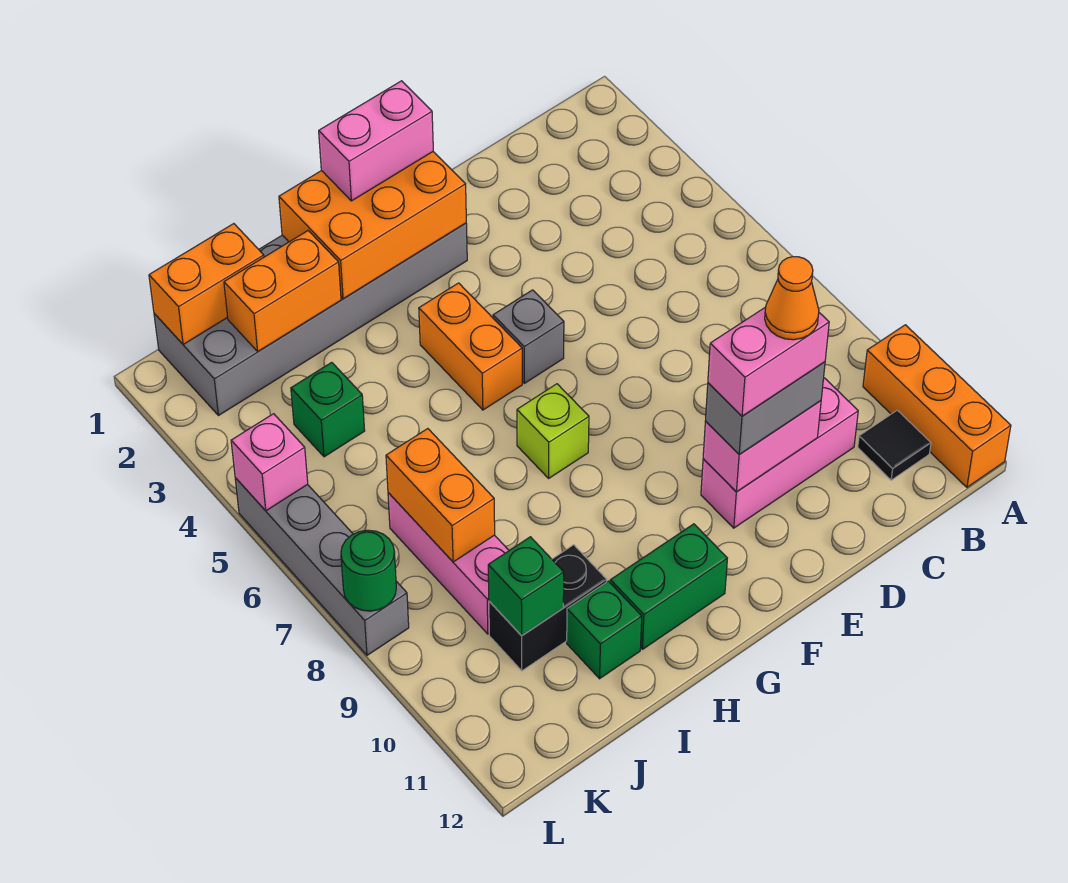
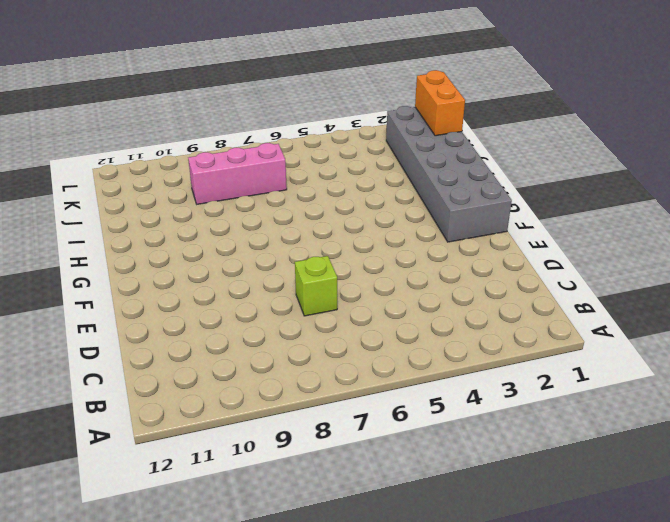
lime brick D7 level 1 -> lime brick G7 level 1
none -> orange brick A10:A12 level 1
none -> black tile B11 level 1
none -> pink brick C10:E10 level 1

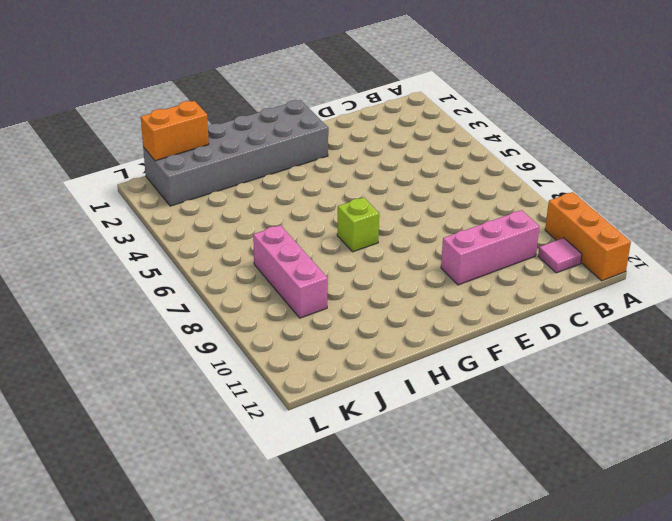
pink tile B11 level 1 -> black tile B11 level 1
none -> grey brick F5 level 1
none -> orange brick G4:G5 level 1
none -> green brick G11:H11 level 1

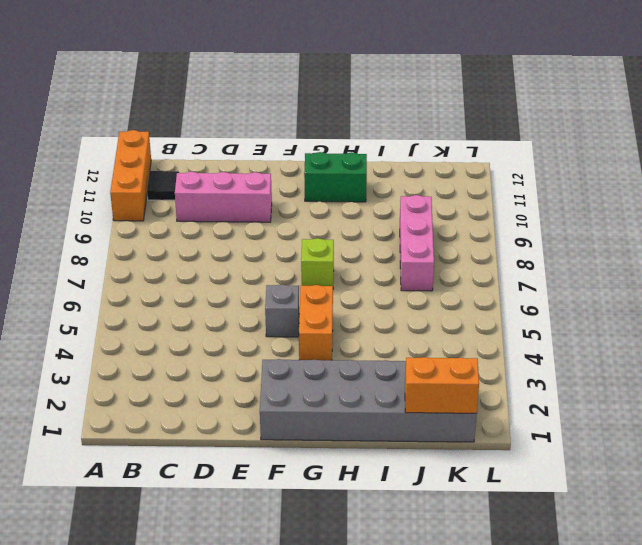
none -> black brick I10:J10 level 1
none -> green brick I11 level 1
none -> green brick J4 level 1

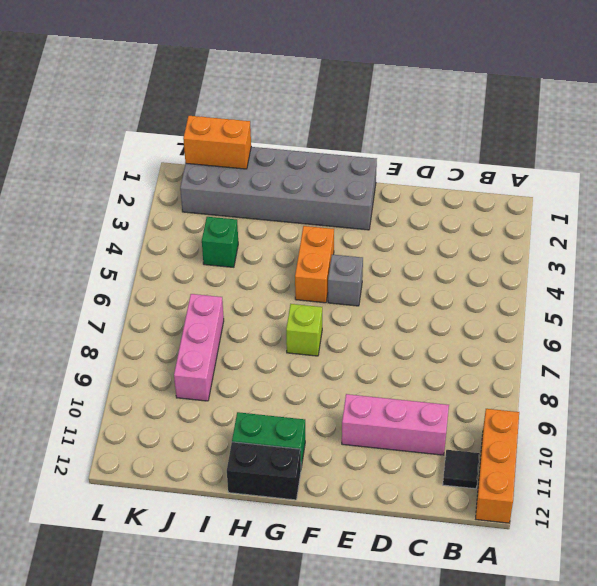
black brick G12:H12 level 1 -> black brick I10:J10 level 1
none -> green brick I11 level 1
none -> grey brick L5:L8 level 1
none -> pink brick D10:E10 level 2

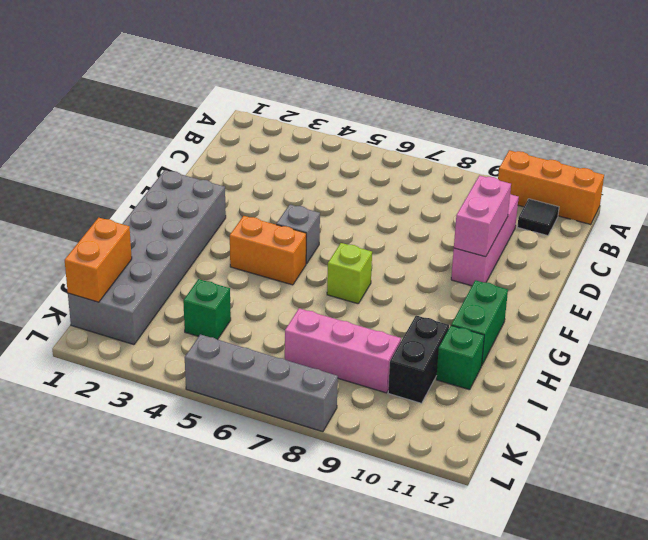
none -> orange brick F1:H2 level 2
none -> orange brick I2:J2 level 2
none -> orange brick J7:J8 level 2

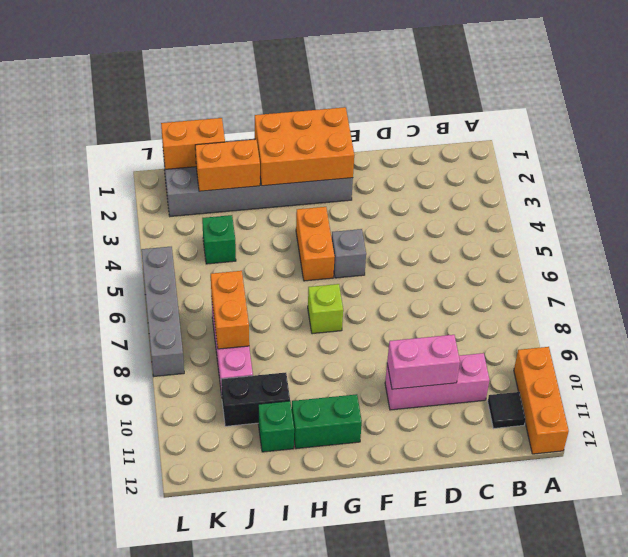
none -> green brick J10 level 2
none -> pink brick L5 level 2
none -> green round brick L8 level 2

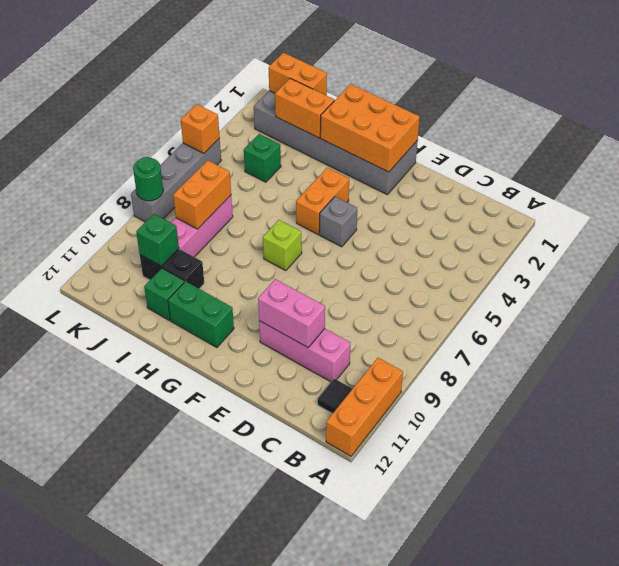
orange brick L5 level 2 -> pink brick L5 level 2
none -> grey brick D10:E10 level 3
none -> pink brick F1:G1 level 3
none -> pink brick D10:E10 level 4

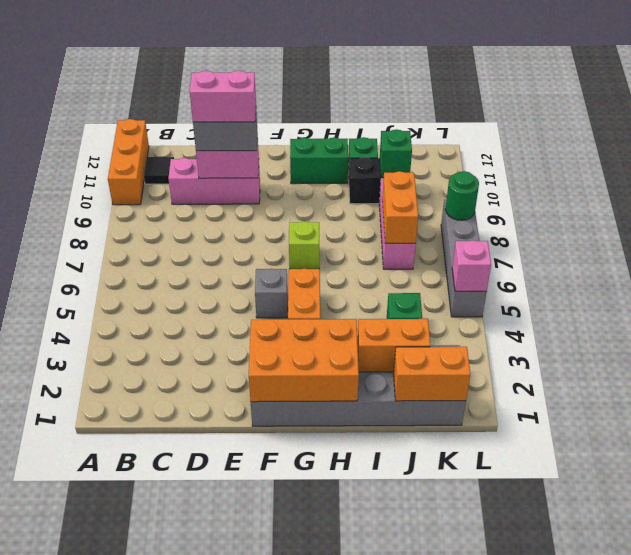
none -> pink brick F1:G1 level 3
none -> orange cone D10 level 5

